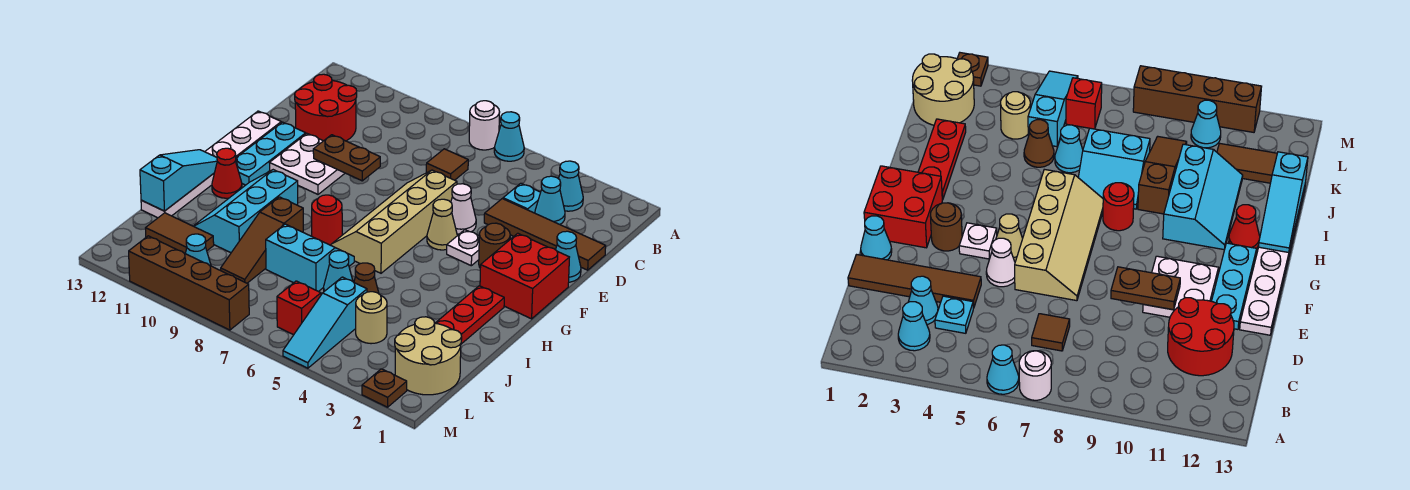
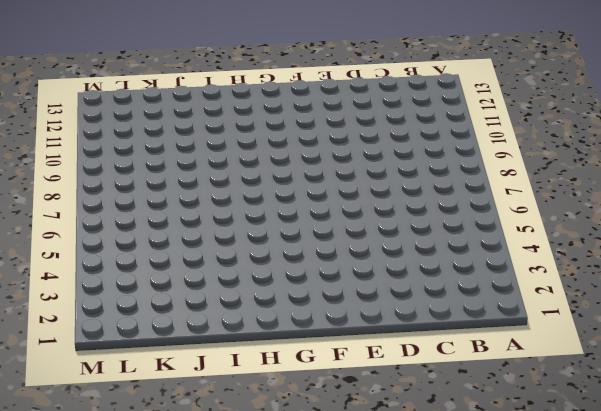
none -> cyan cone A6 level 1
none -> white round brick A7 level 1
none -> cyan cone B3 level 1
none -> cyan cone C3 level 1

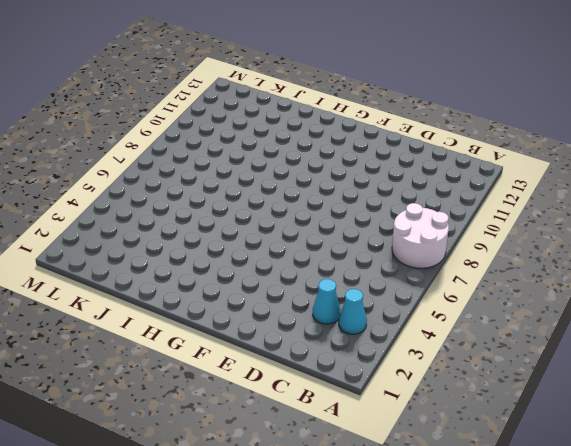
white round brick A7:B8 level 1 -> white round brick A7 level 1
none -> cyan cone A6 level 1
none -> cyan plate C4 level 1
none -> brown tile C7 level 1
none -> red round brick C11:D12 level 1

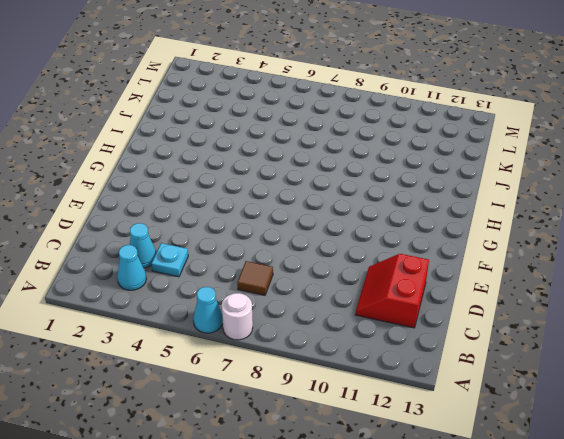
red slope C11:D12 level 1 top 12 -> red round brick C11:D12 level 1
none -> brown tile D1:D4 level 1
none -> cyan cone E1 level 1
none -> white cone E5 level 1
none -> tan slope E6:H7 level 1 top 6

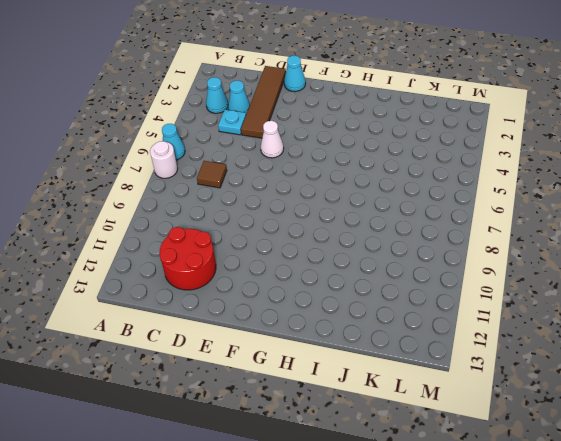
none -> tan slope E6:H7 level 1 top 6
none -> white plate E10:F11 level 1
none -> cyan plate E12:G12 level 1
none -> white plate E13:J13 level 1

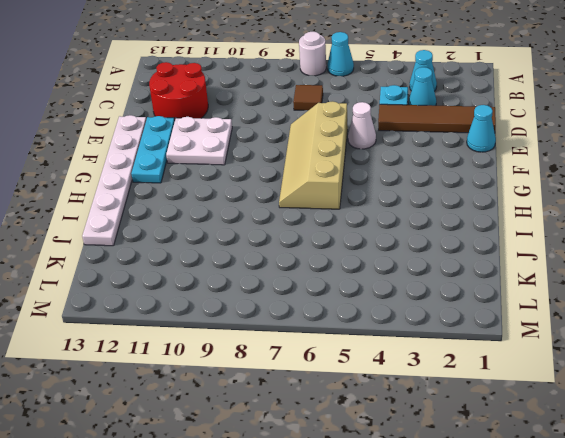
none -> red brick F1:G2 level 1
none -> brown round brick F3 level 1
none -> white plate F4 level 1
none -> tan cone F5 level 1

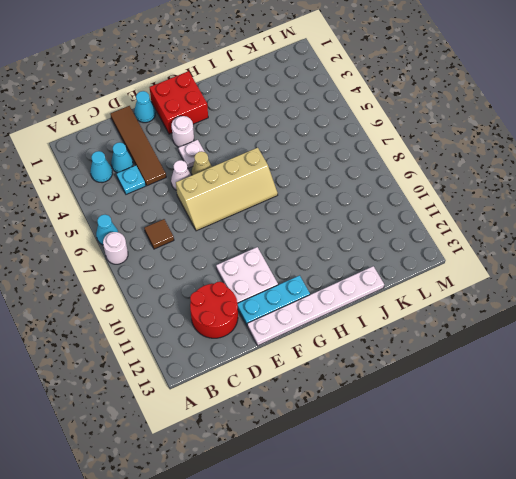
white round brick F3 level 1 -> brown round brick F3 level 1
none -> red plate H2:J2 level 1
none -> red round brick H8 level 1
none -> cyan slope H10:J11 level 1 top 10
none -> red cone H12 level 1

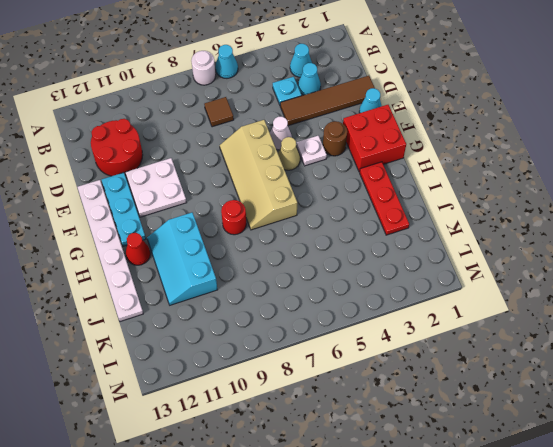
none -> cyan slope I7:J8 level 1 top J
none -> brown slope I9:K9 level 1 top I
none -> brown cone J5 level 1
none -> cyan cone J6 level 1

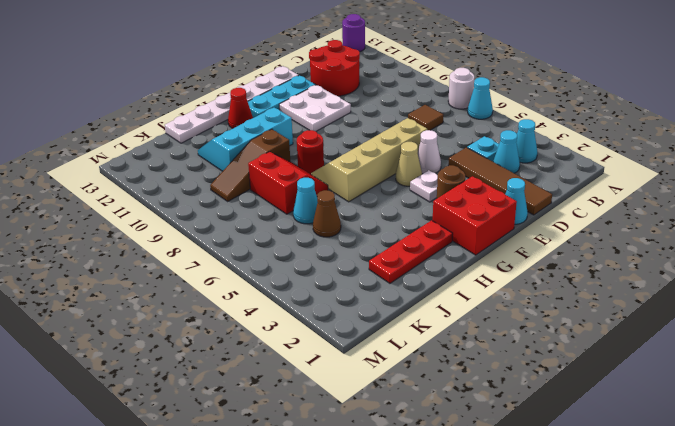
purple round brick A13 level 1 -> none
red slope I7:J8 level 1 top J -> cyan slope I7:J8 level 1 top J
none -> tan round brick K1:L2 level 1
none -> tan round brick K4 level 1
none -> cyan slope K5:M5 level 1 top K
none -> brown tile K11:K12 level 1

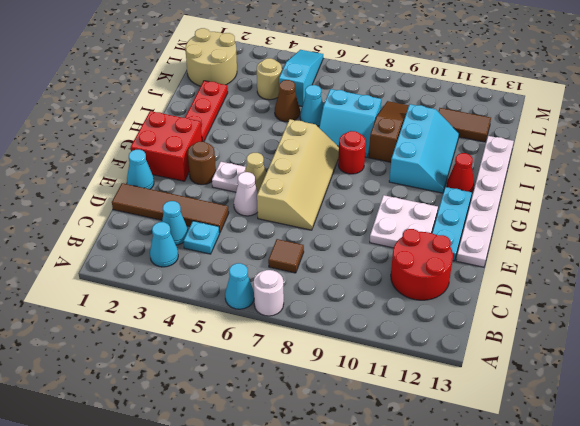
none -> red brick L6 level 1
none -> cyan cone L10 level 1
none -> brown plate M2 level 1
none -> brown brick M8:M11 level 1

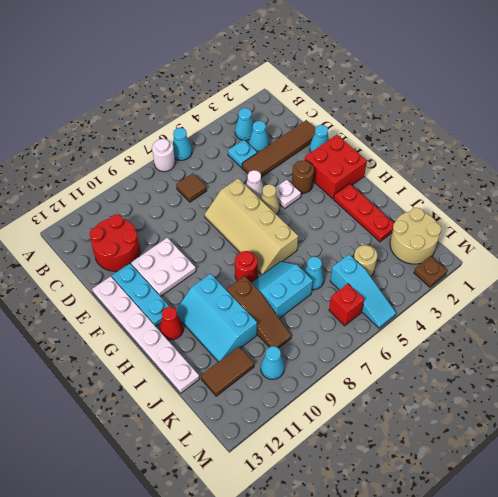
none -> brown cone J5 level 1
none -> brown brick M8:M11 level 1
none -> brown plate E9:E10 level 2
none -> cyan slope H13:J13 level 2 top J

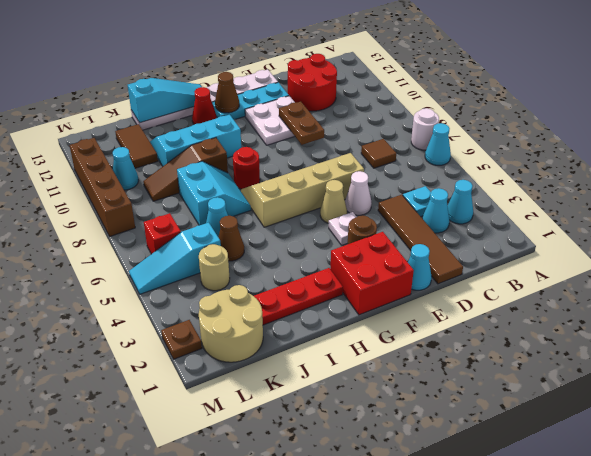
brown cone G12 level 2 -> none

